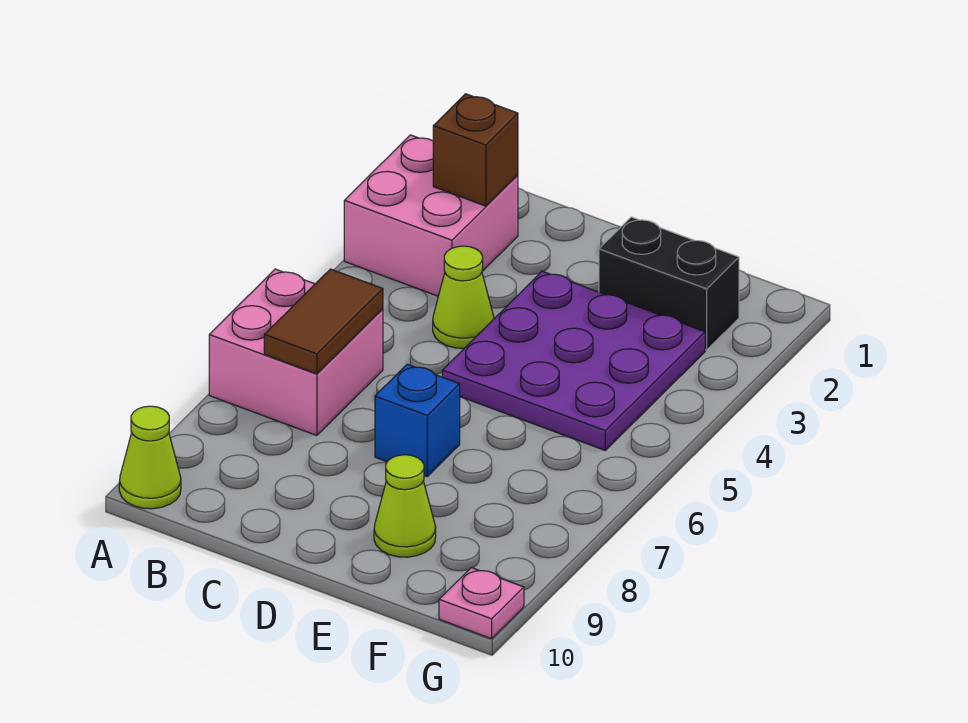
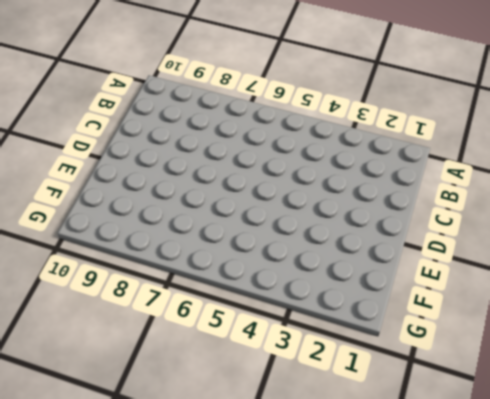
none -> pink brick A2:B3 level 1
none -> pink brick A6:B7 level 1

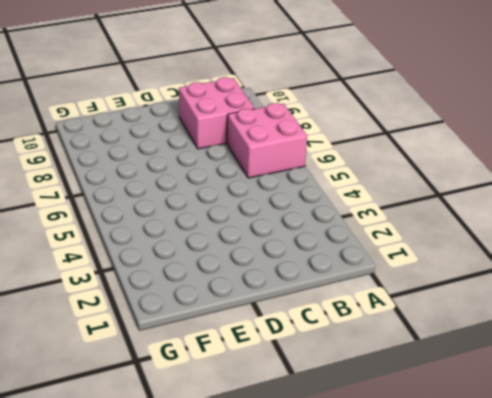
pink brick B8:C9 level 1 -> pink brick A2:B3 level 1
none -> lime cone A10 level 1
none -> lime cone C4 level 1

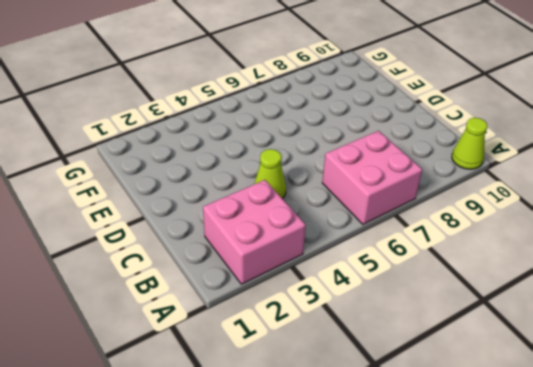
none -> purple plate D3:F5 level 1
none -> blue brick D7 level 1

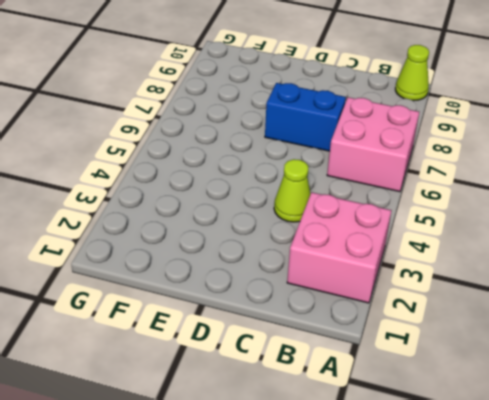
blue brick C7:D7 level 1 -> blue brick D7 level 1
none -> purple plate D3:F5 level 1
none -> black brick E2:F2 level 1

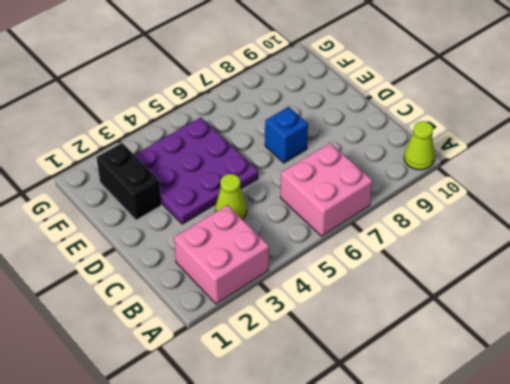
none -> lime cone E9 level 1
none -> pink plate G10 level 1

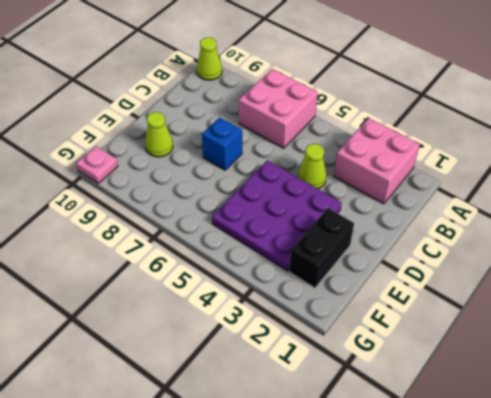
none -> brown brick B2 level 2
none -> brown tile B6:B7 level 2

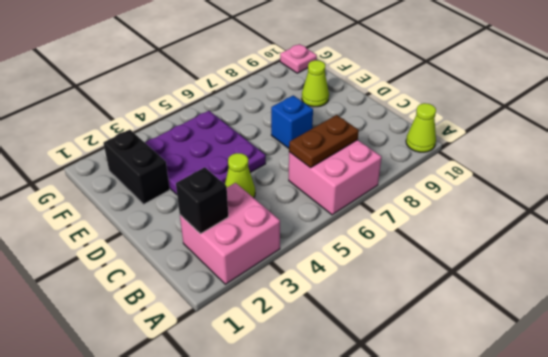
black brick B2 level 2 -> brown brick B2 level 2
brown plate B6:B7 level 2 -> brown tile B6:B7 level 2

